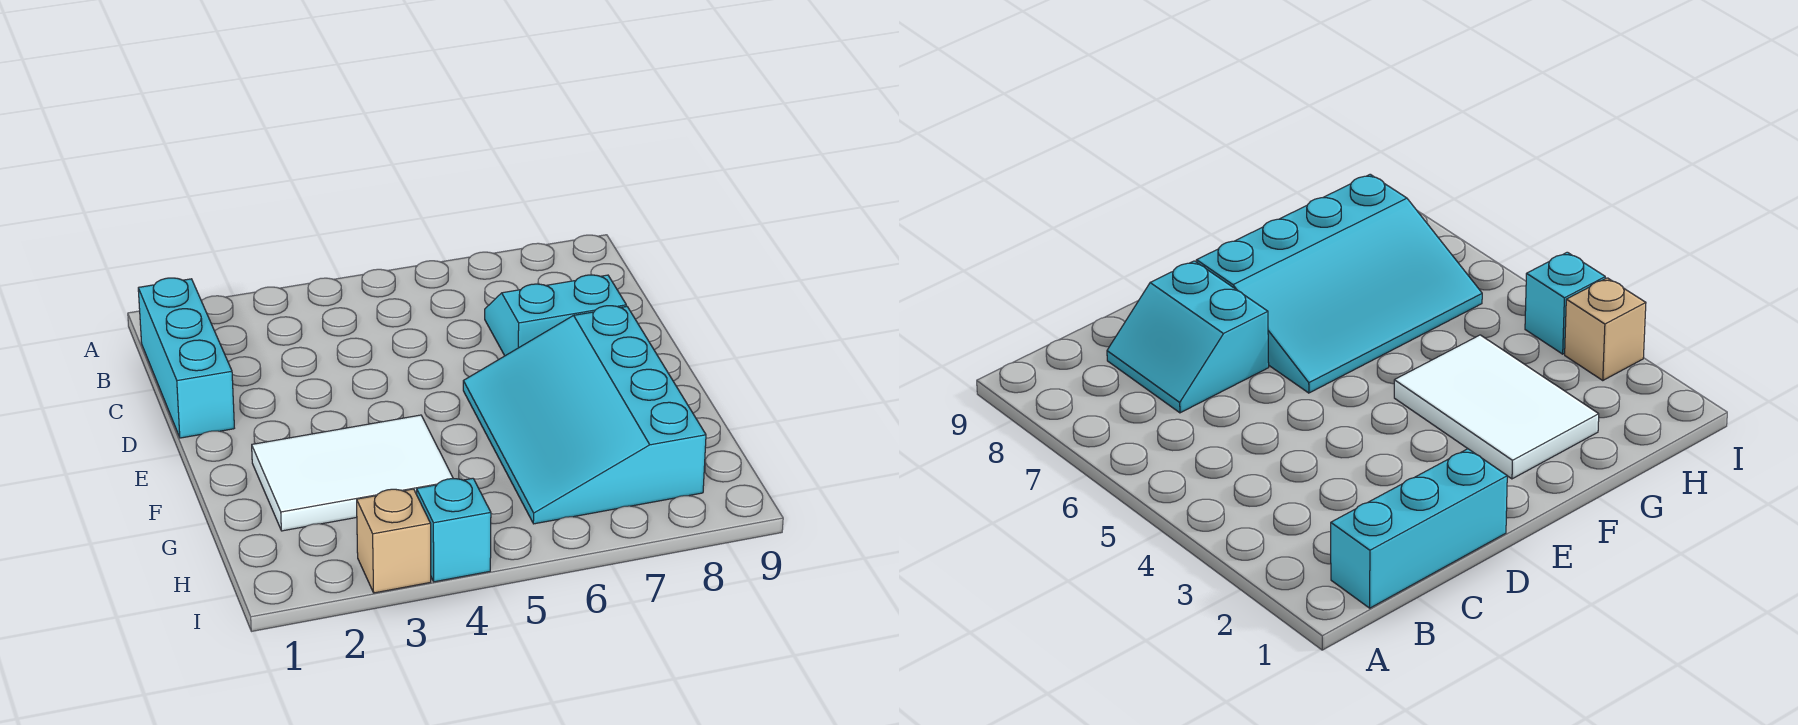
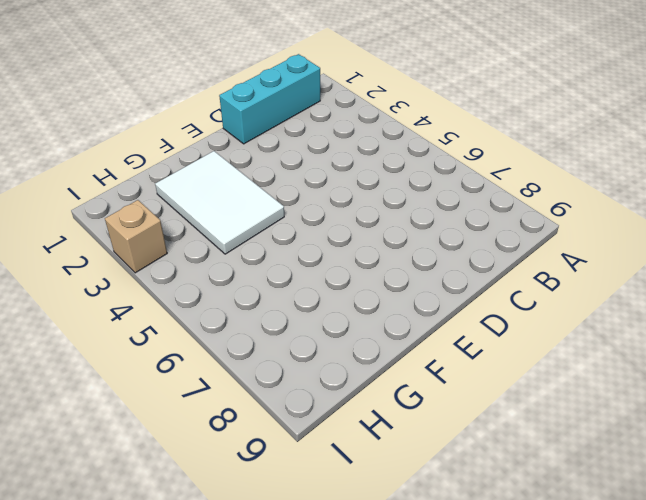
none -> cyan slope C7:D8 level 1 top D
none -> cyan slope E6:H8 level 1 top 8

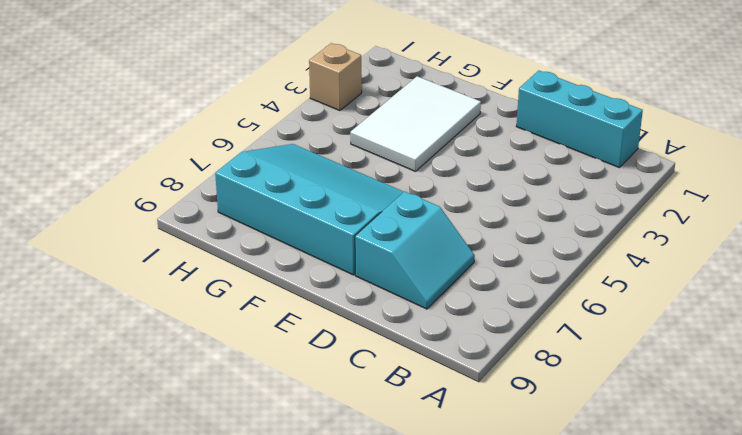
none -> cyan brick I4 level 1

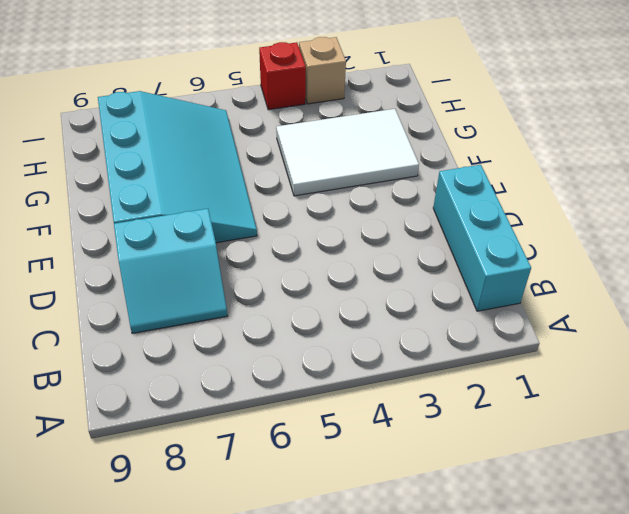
red brick I4 level 1 -> cyan brick I4 level 1

